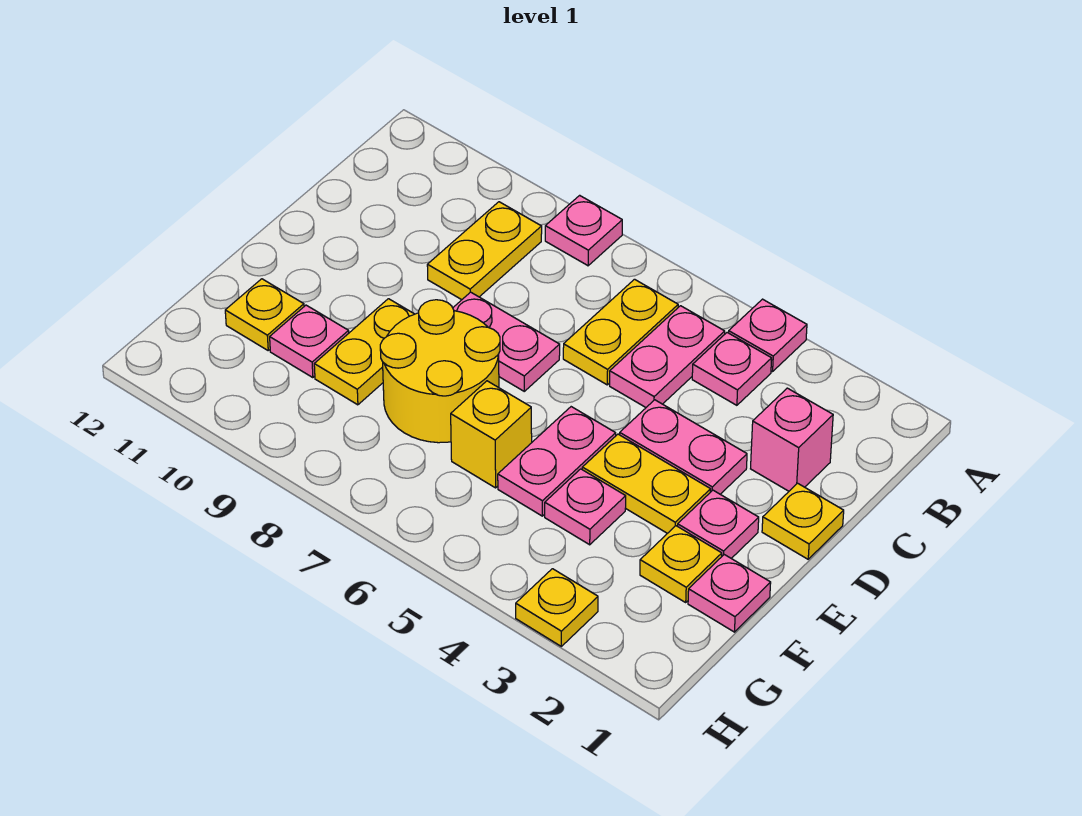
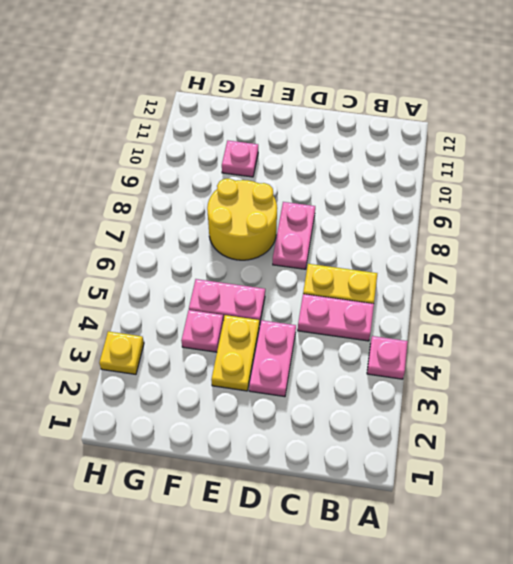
none -> pink plate A8 level 1
none -> pink plate B4 level 1
none -> yellow plate B9:C9 level 1

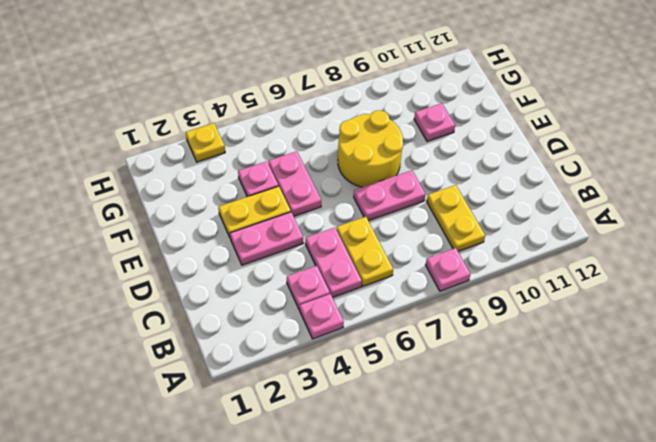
none -> pink brick C2 level 1
none -> yellow plate D1 level 1
none -> pink plate E2 level 1

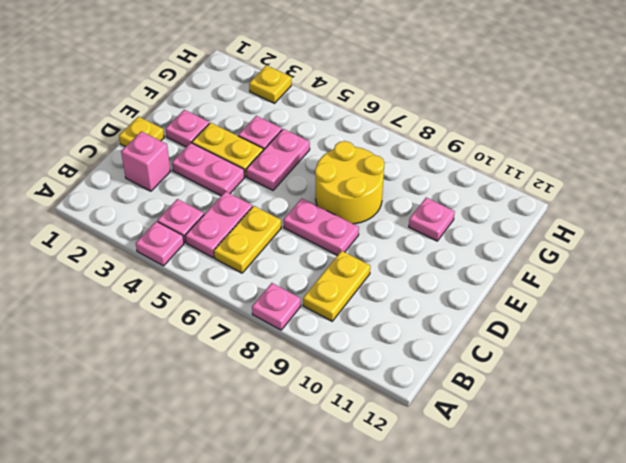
none -> yellow plate E9:F9 level 1
none -> pink plate F1 level 1
none -> yellow plate F2 level 1

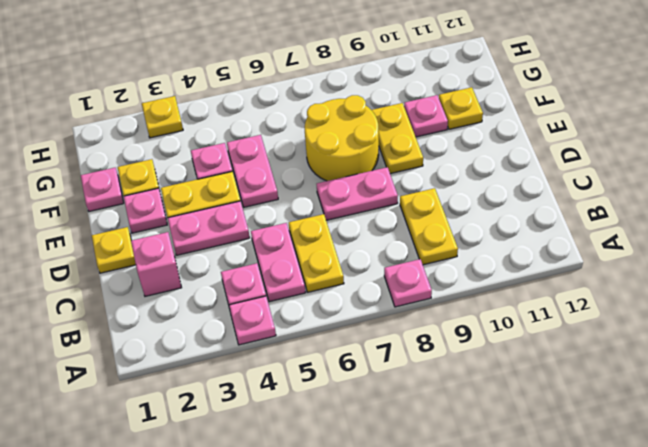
none -> yellow brick F6 level 1

